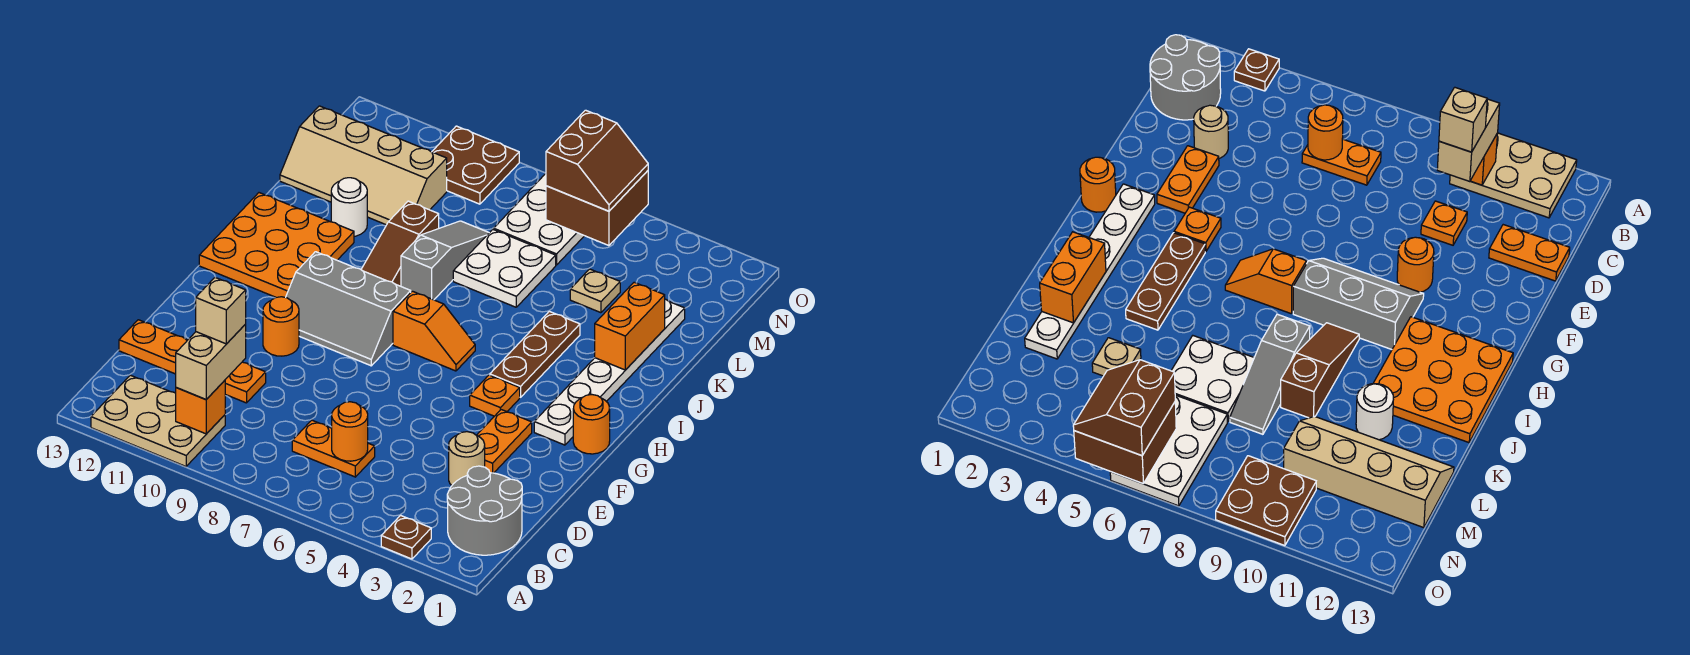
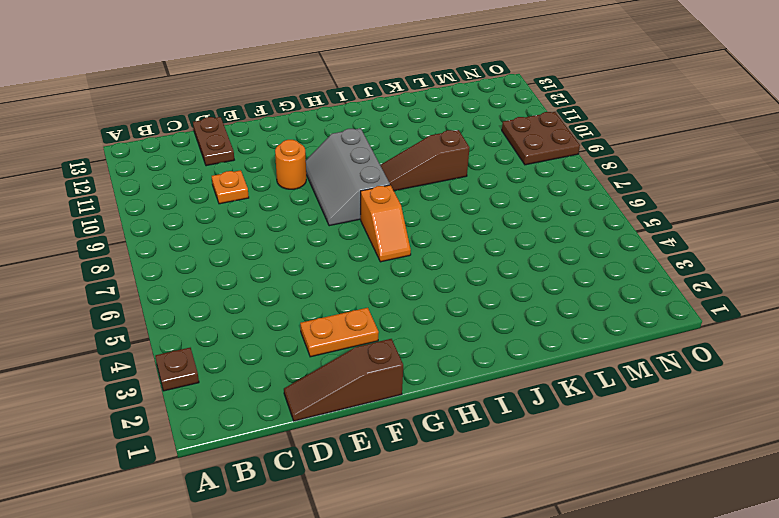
brown slope D1:F1 level 1 top F -> none
brown plate D12:D13 level 1 -> orange plate D12:D13 level 1
none -> tan plate A10:B12 level 1
none -> grey round brick B1:C2 level 1
none -> orange plate C6:C7 level 1
none -> tan round brick D3 level 1

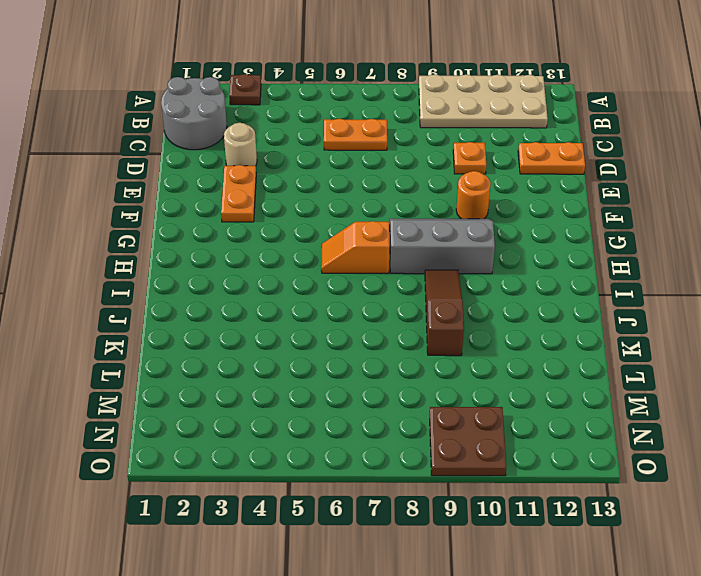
tan plate A9:B12 level 1 -> tan plate A10:B12 level 1
none -> orange round brick G1 level 1
none -> white plate G2:L2 level 1
none -> orange plate G4 level 1
none -> brown plate H4:J4 level 1

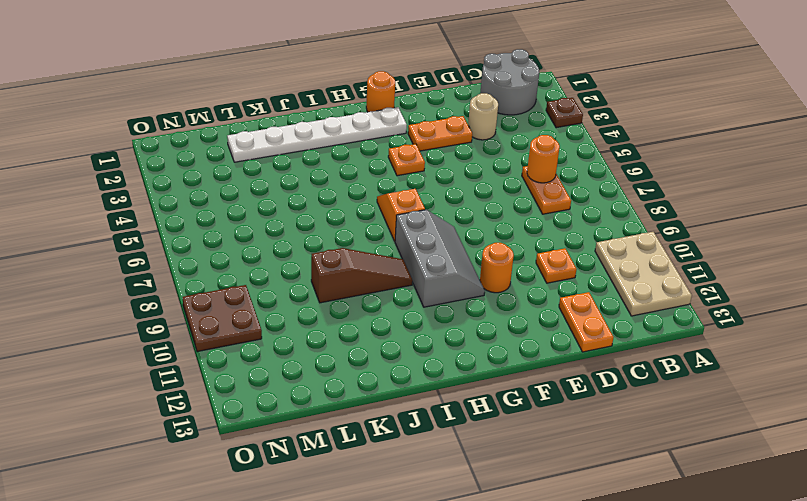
none -> brown plate H4:J4 level 1
none -> orange plate H11:J13 level 1
none -> grey slope J8:L8 level 1 top J
none -> white plate K6:L7 level 1

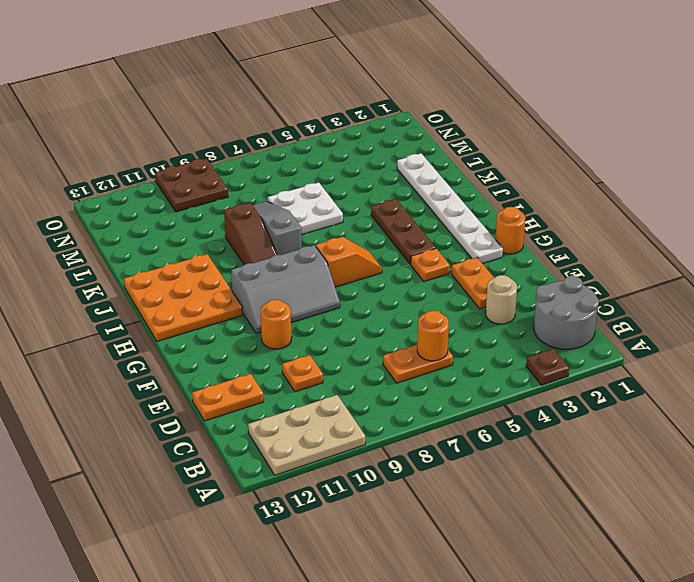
none -> white round brick K11 level 1
none -> tan plate L4 level 1
none -> tan slope L10:M13 level 1 top M
none -> white plate M6:O7 level 1

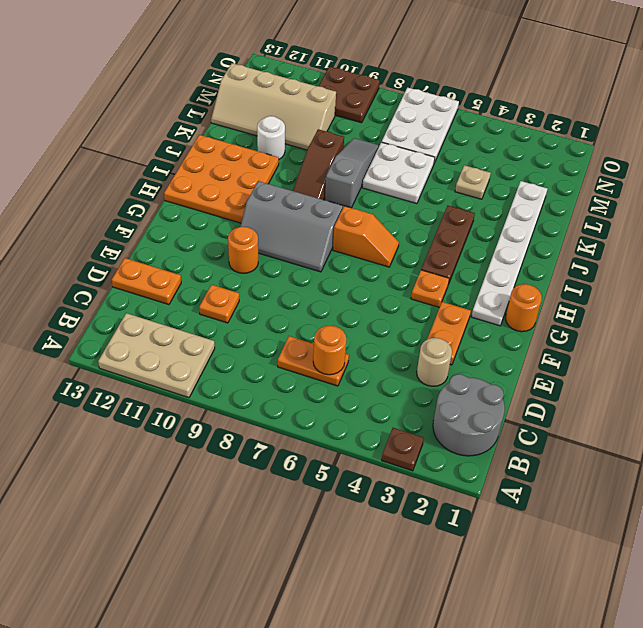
none -> orange brick B10 level 2
none -> orange brick J2:K2 level 2
none -> brown brick N5:O6 level 2
none -> tan brick B10:C10 level 3

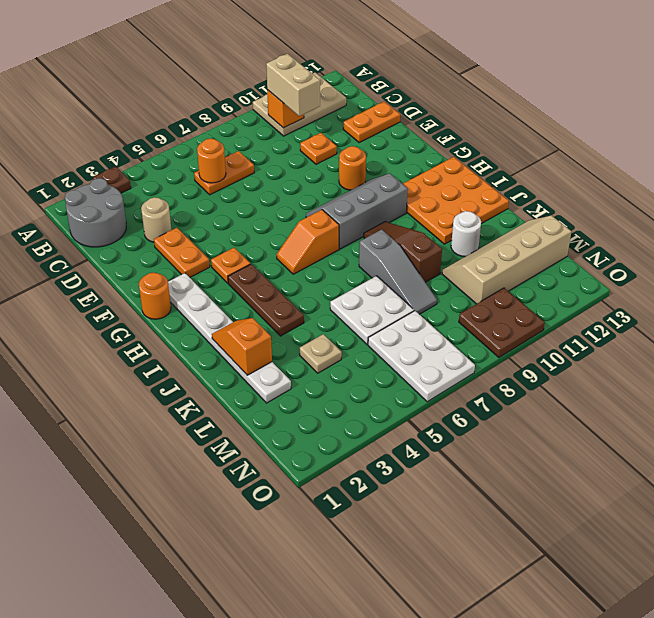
orange slope J2:K2 level 2 top K -> orange brick J2:K2 level 2
none -> brown brick N5:O6 level 2
none -> brown slope N5:O6 level 3 top 6
none -> tan brick C10 level 4

